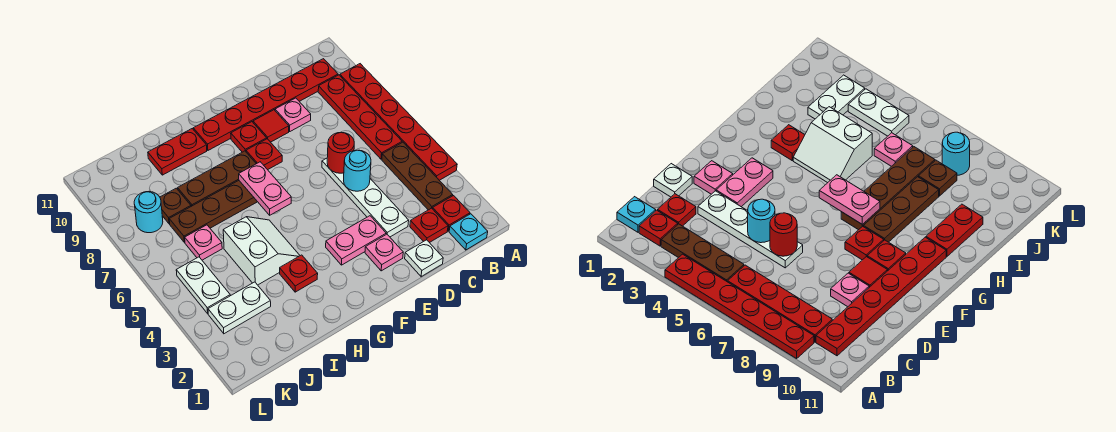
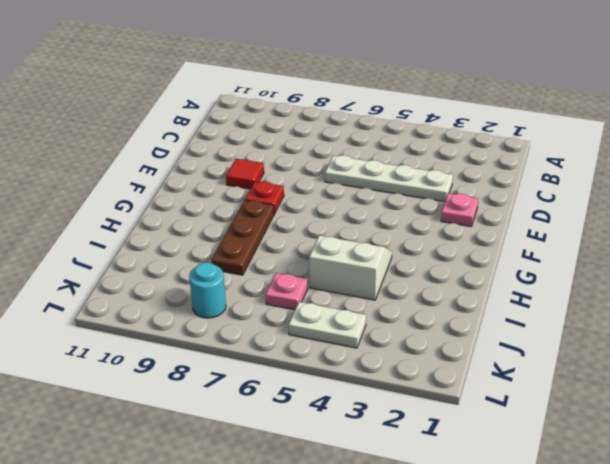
none -> red plate A4:A9 level 1
none -> cyan plate B1 level 1
none -> red plate B2 level 1

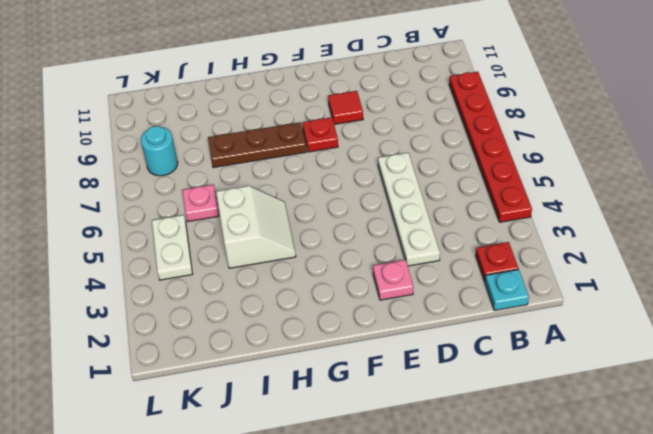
none -> brown plate B3:B5 level 1
none -> red plate B6:B9 level 1
none -> red plate B10:G10 level 1

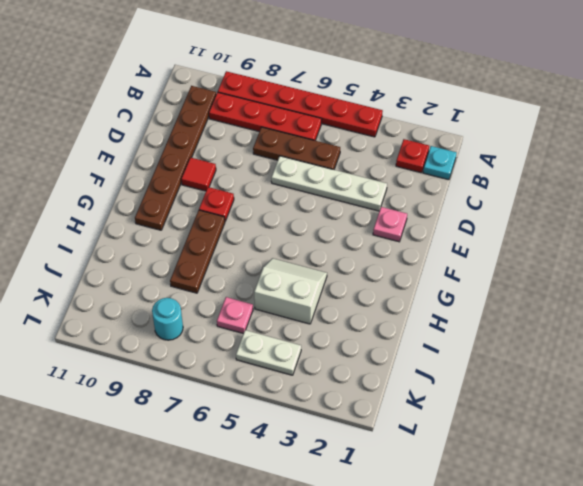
brown plate B10:G10 level 1 -> red plate B10:G10 level 1
brown plate C5:C7 level 1 -> brown plate B3:B5 level 1
none -> red plate C2 level 1
none -> white plate D1 level 1
none -> pink plate D9 level 1

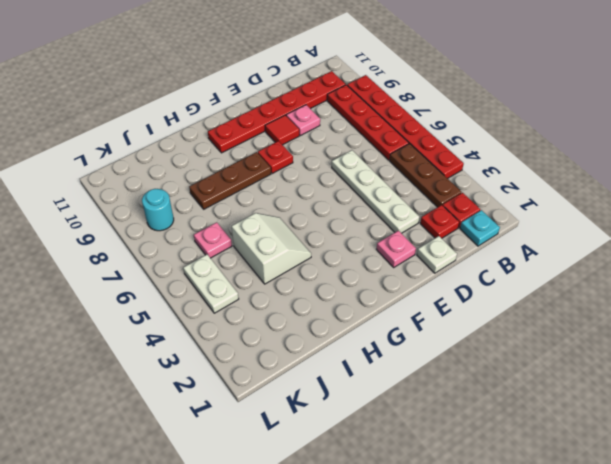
none -> pink plate E3:F3 level 1
none -> red plate F9 level 1
none -> brown plate G7:J7 level 1

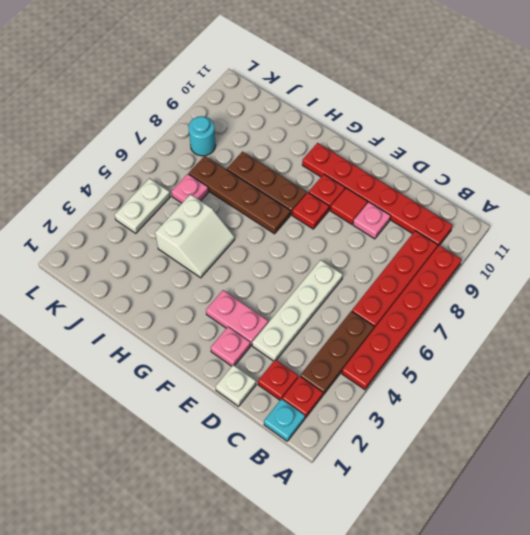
none -> red plate H3 level 1
none -> red plate H10:I10 level 1
none -> white plate J3:K3 level 1

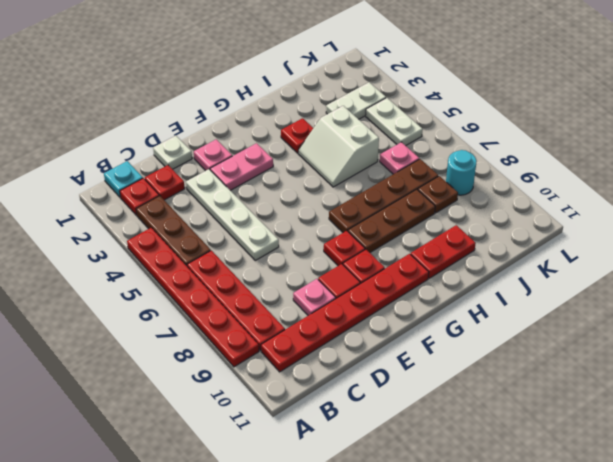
none -> cyan round brick D5 level 2
none -> red round brick D6 level 2
none -> pink plate G6:G7 level 2

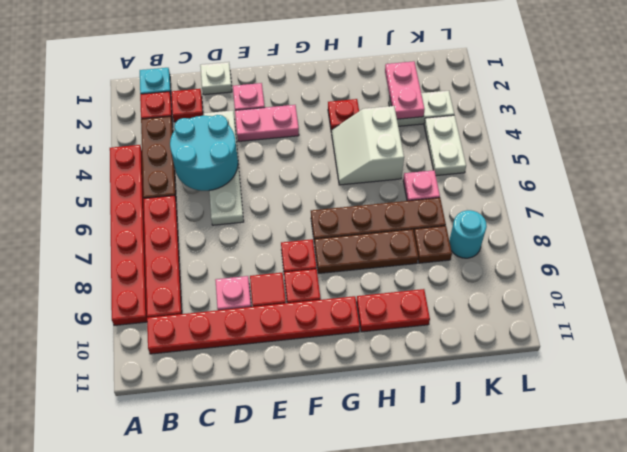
cyan round brick C4:D5 level 2 -> cyan round brick D5 level 2
pink plate J2:J3 level 2 -> pink plate G6:G7 level 2
none -> red round brick D6 level 2

